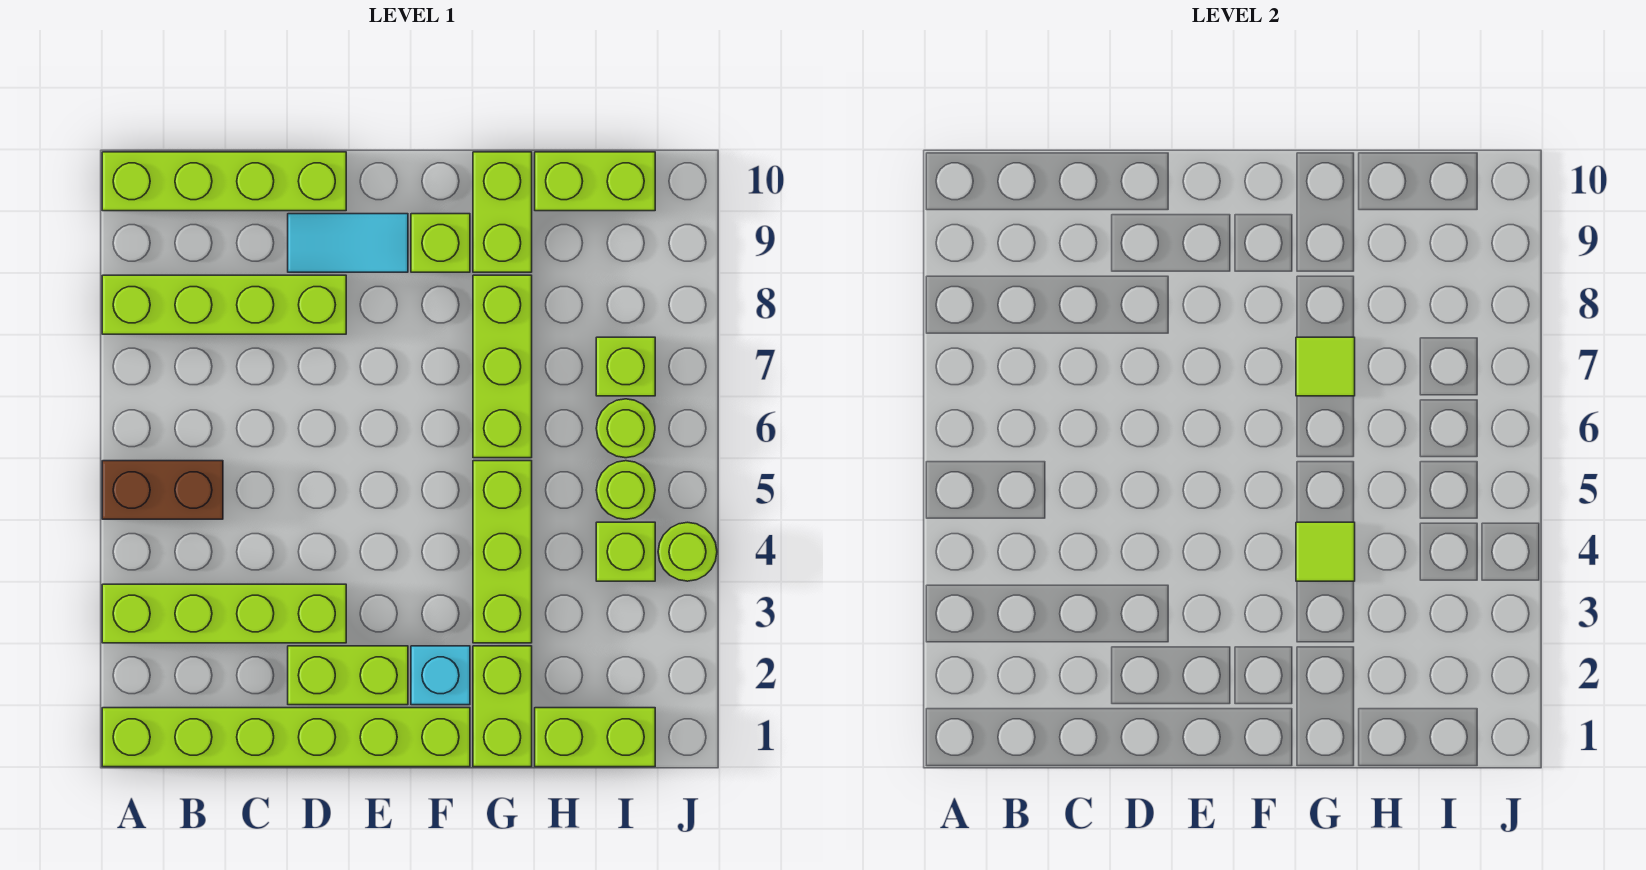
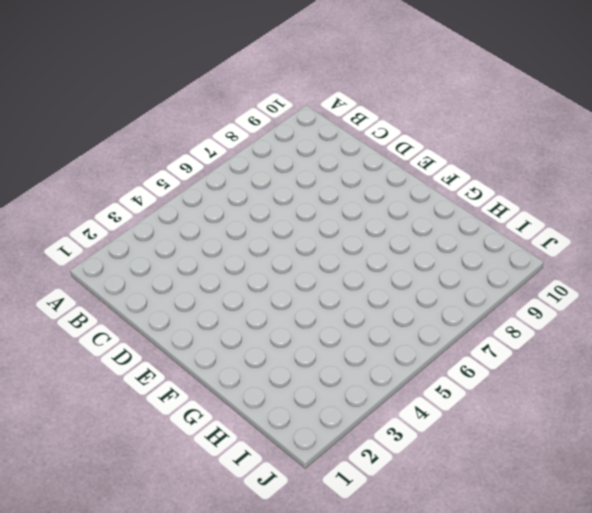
none -> lime brick A1:F1 level 1
none -> lime brick A3:D3 level 1
none -> brown brick A5:B5 level 1

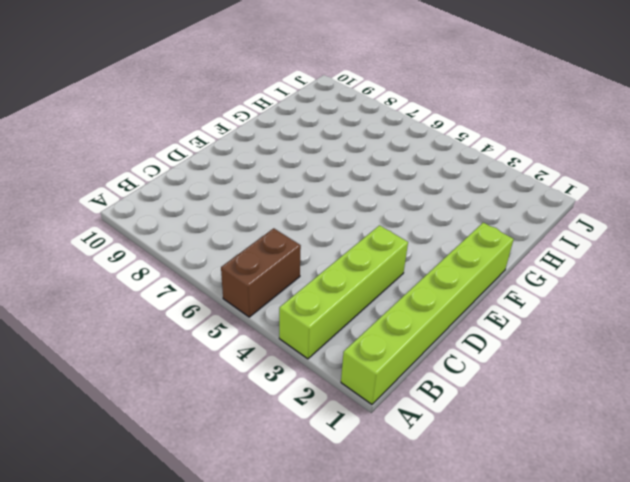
none -> lime brick A8:D8 level 1
none -> lime brick A10:D10 level 1
none -> lime brick D2:E2 level 1

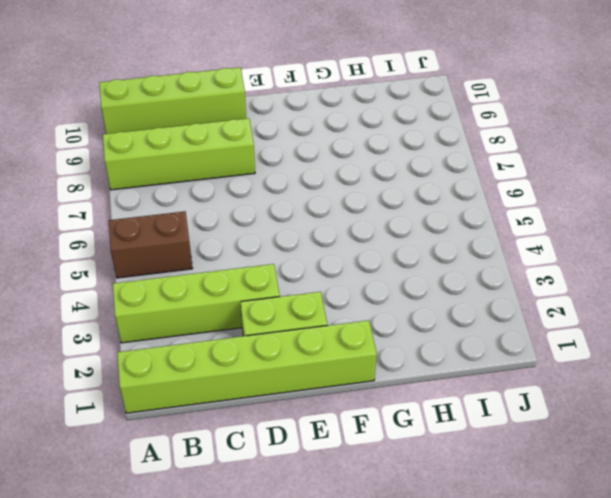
none -> cyan tile D9:E9 level 1
none -> cyan brick F2 level 1
none -> lime brick F9 level 1

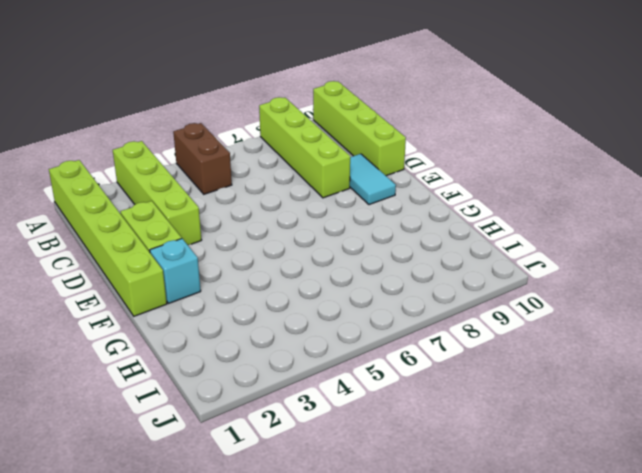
none -> lime brick F9 level 1
none -> lime brick G1:G2 level 1
none -> lime brick G3:G5 level 1

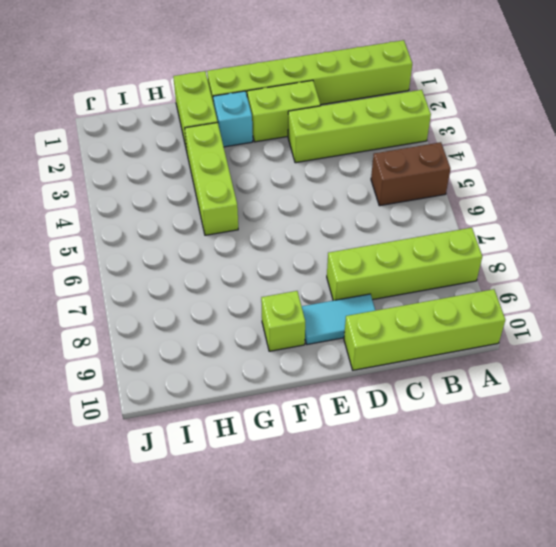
none -> lime brick G6:G8 level 1
none -> lime brick G9:G10 level 1
none -> lime brick H1:I1 level 1

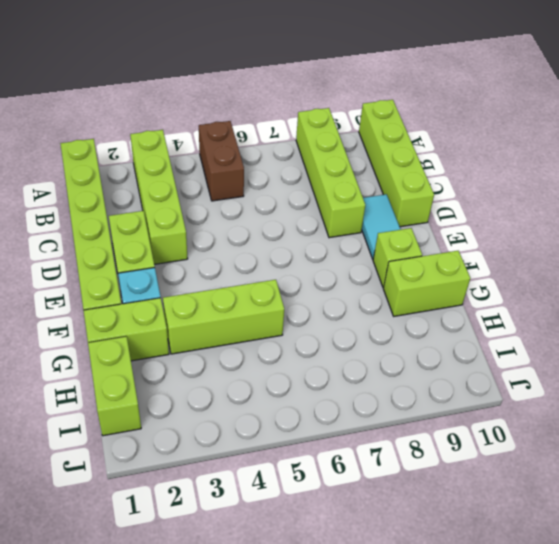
none -> lime brick G6:G8 level 1
none -> lime brick H10:I10 level 1
none -> lime brick I4 level 1

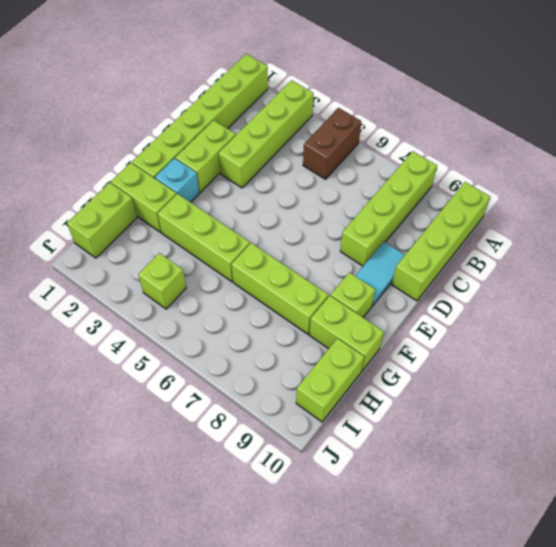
none -> lime round brick I5 level 1
none -> lime round brick I6 level 1
none -> lime brick I7 level 1

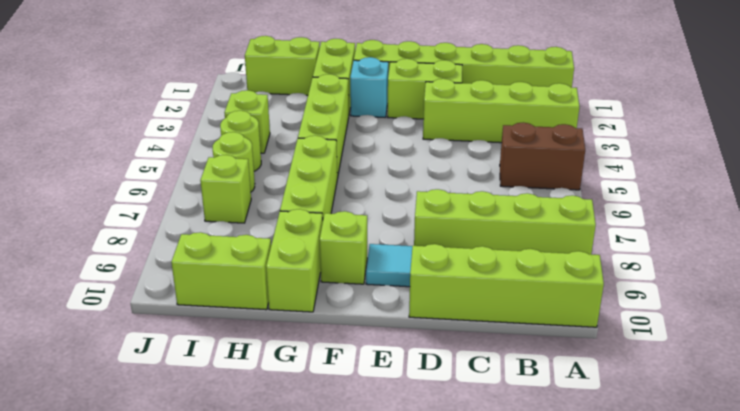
none -> lime round brick J4 level 1
none -> lime tile G4 level 2
none -> lime tile G7 level 2

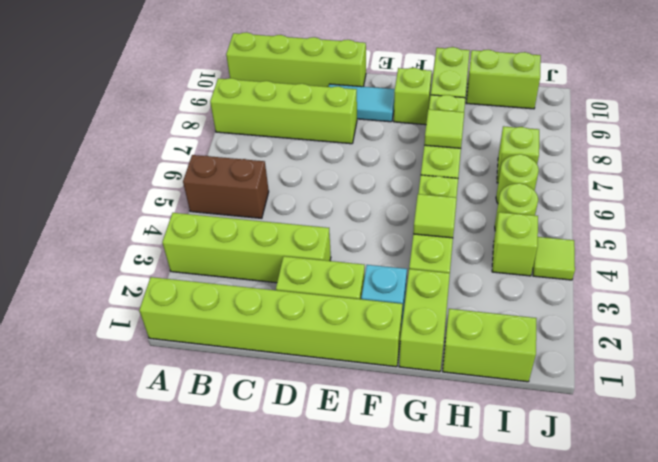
lime tile J4 level 1 -> lime round brick J4 level 1

